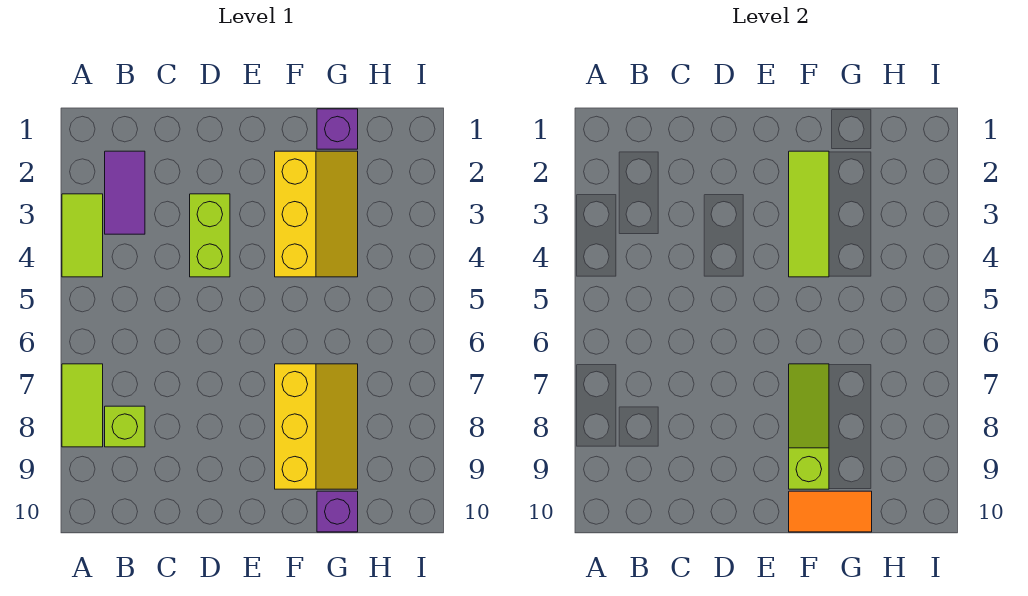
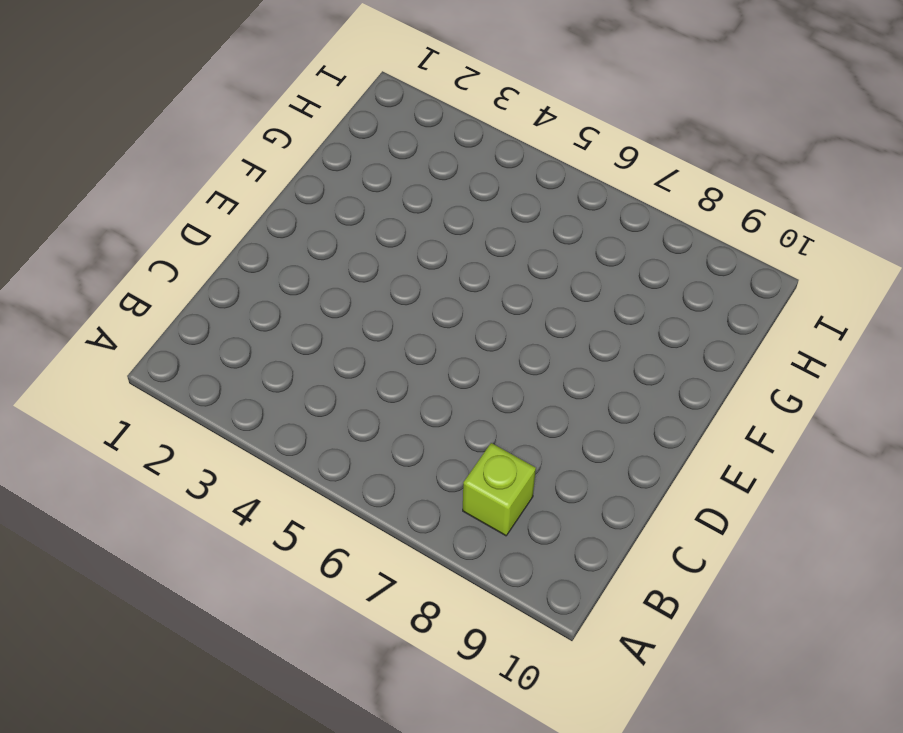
none -> lime tile A3:A4 level 1
none -> lime tile A7:A8 level 1
none -> purple tile B2:B3 level 1

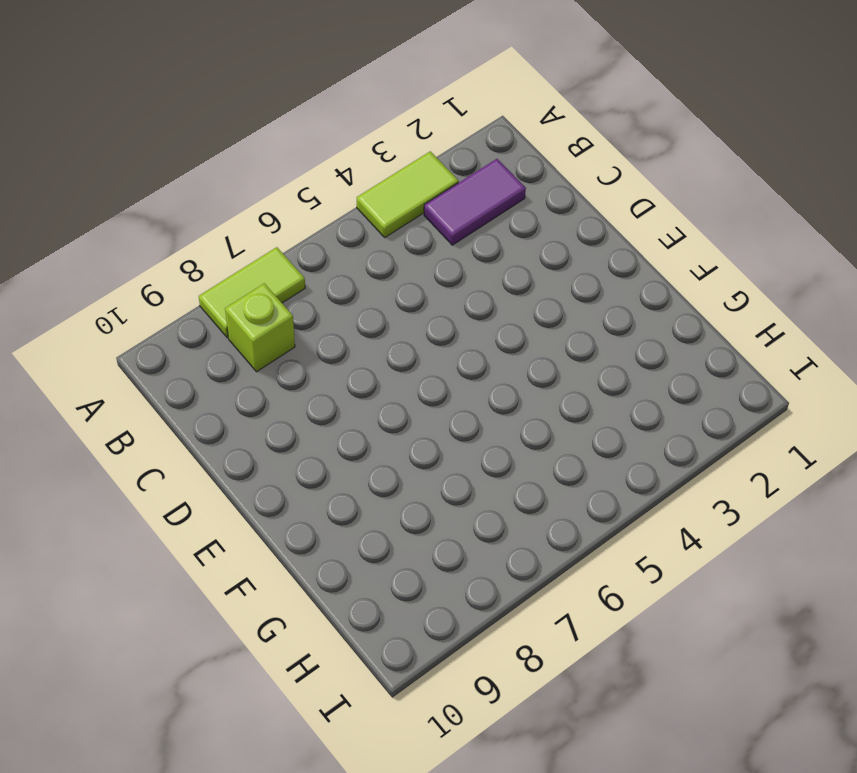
none -> lime brick D3:D4 level 1
none -> yellow slope F2:G4 level 1 top F
none -> yellow slope F7:G9 level 1 top F

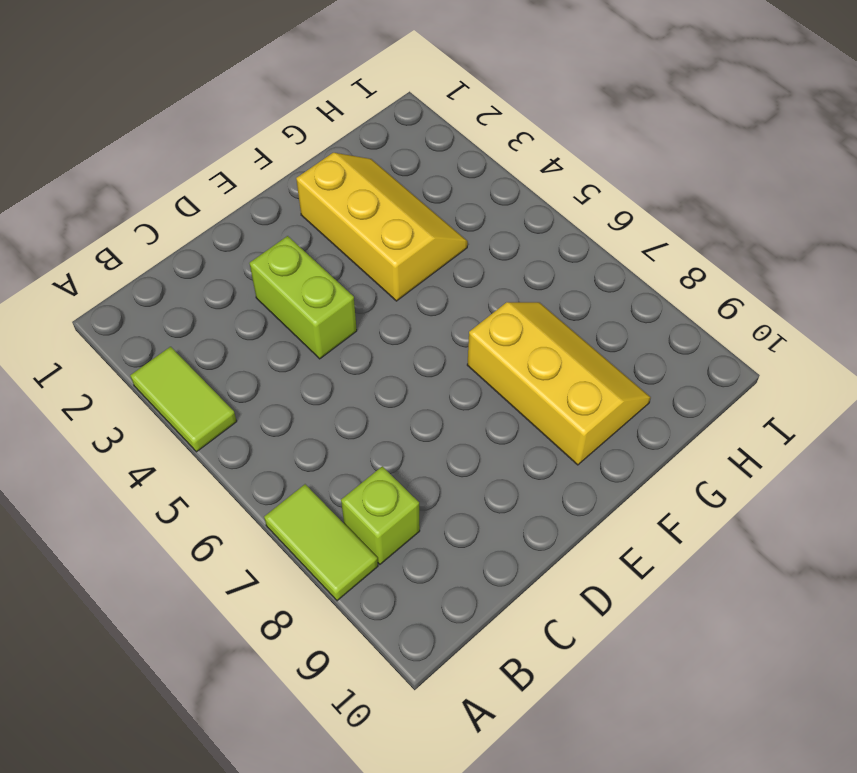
none -> purple tile B2:B3 level 1
none -> purple brick G1 level 1
none -> purple brick G10 level 1

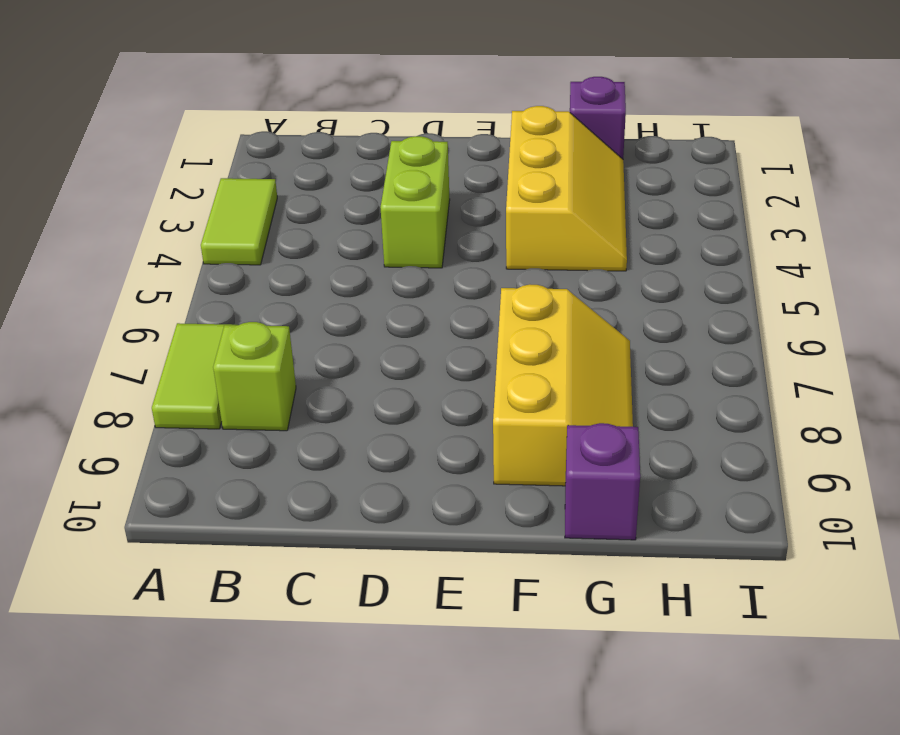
none -> purple tile B2:B3 level 1
none -> lime tile F2:F4 level 2
none -> lime slope F7:F9 level 2 top 9

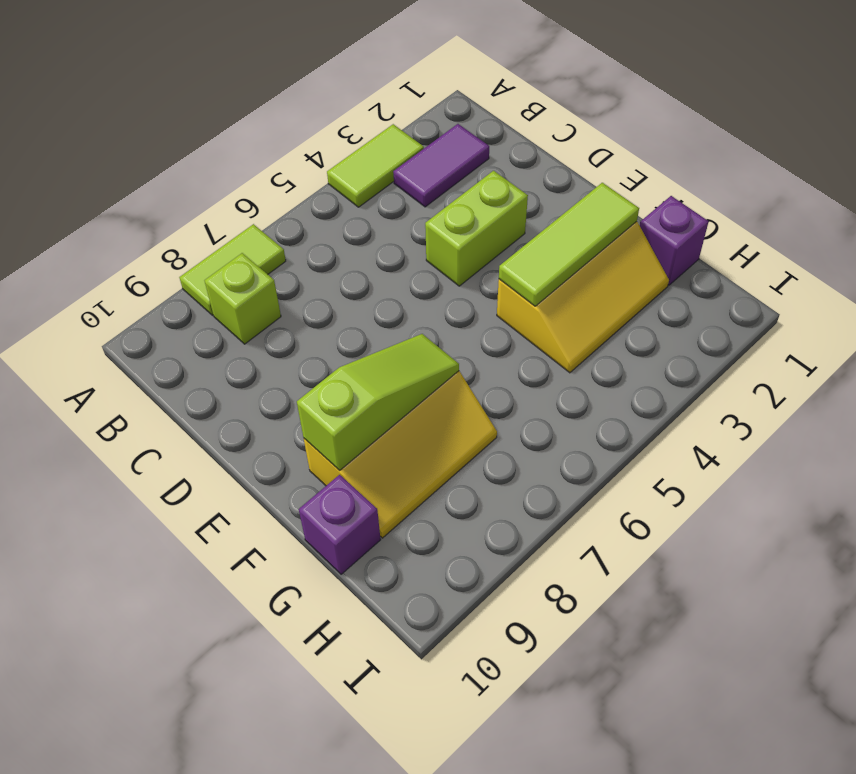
none -> orange tile F10:G10 level 2

